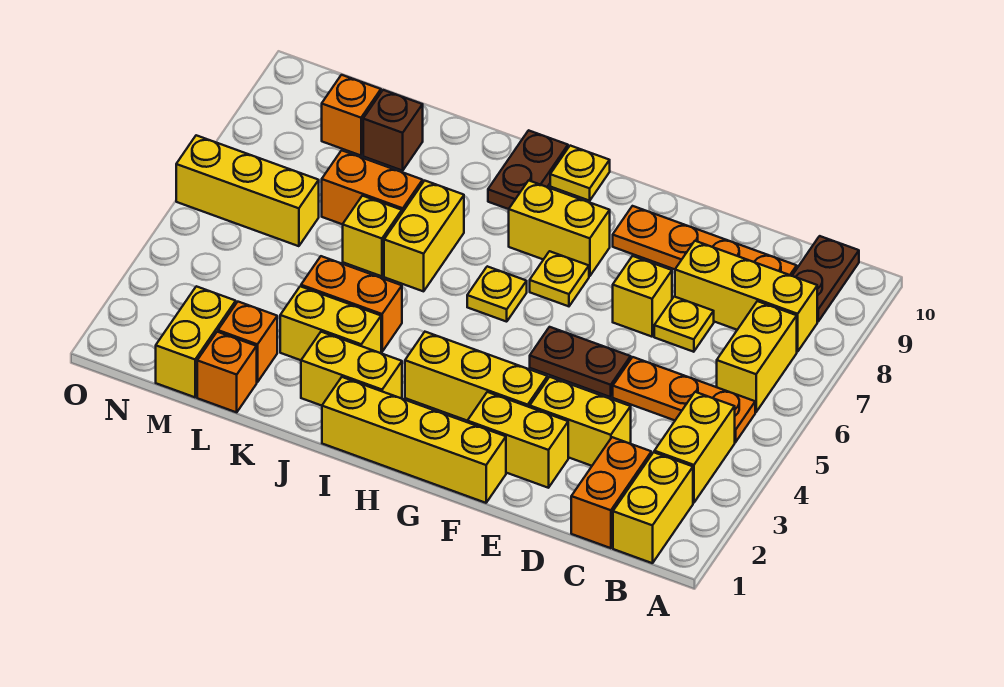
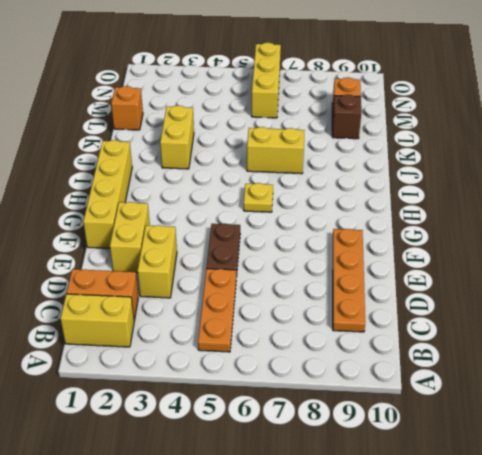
none -> yellow brick B3:B4 level 1
none -> yellow brick B6:B7 level 1
none -> yellow brick B8:D8 level 1
none -> brown plate B9:B10 level 1

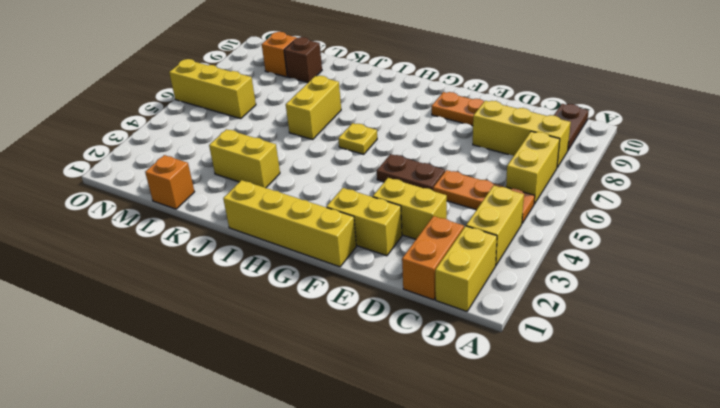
none -> yellow plate D7 level 1
none -> yellow brick E7 level 1
none -> yellow brick F3:H3 level 1
none -> yellow plate G7 level 1

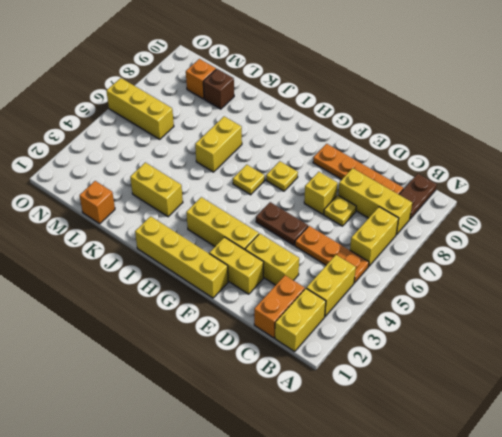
none -> yellow brick G8:H8 level 1
none -> yellow plate H10 level 1
none -> yellow brick I2:J2 level 1
none -> brown plate I9:I10 level 1

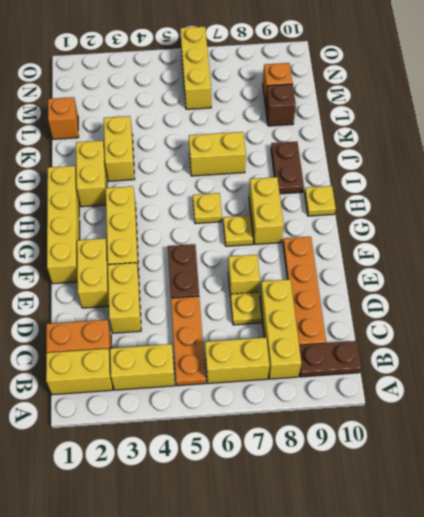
brown plate I9:J9 level 1 -> brown plate I9:I10 level 1
none -> orange brick J4:K4 level 1
none -> yellow brick K6 level 1
none -> orange brick K7:L7 level 1
none -> orange brick L2 level 1

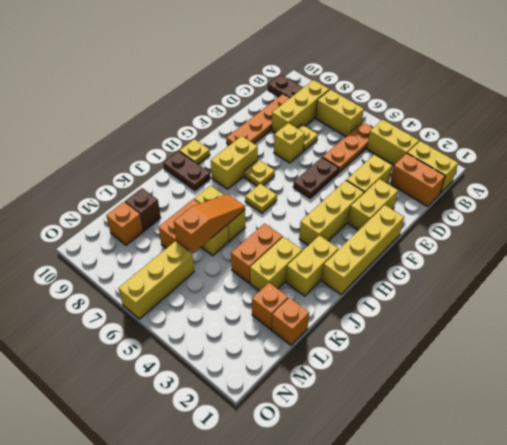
orange slope J6:L6 level 2 top L -> none
none -> yellow brick M1:M2 level 1

